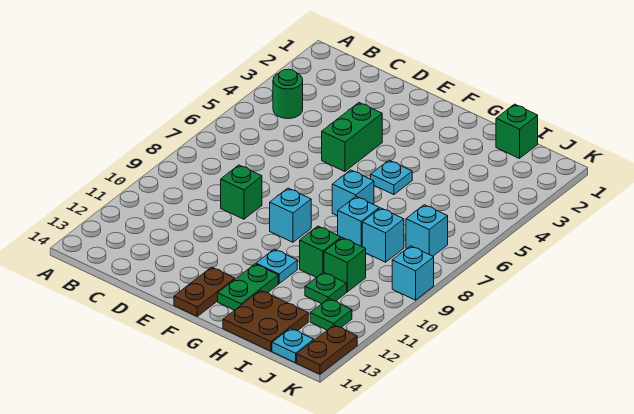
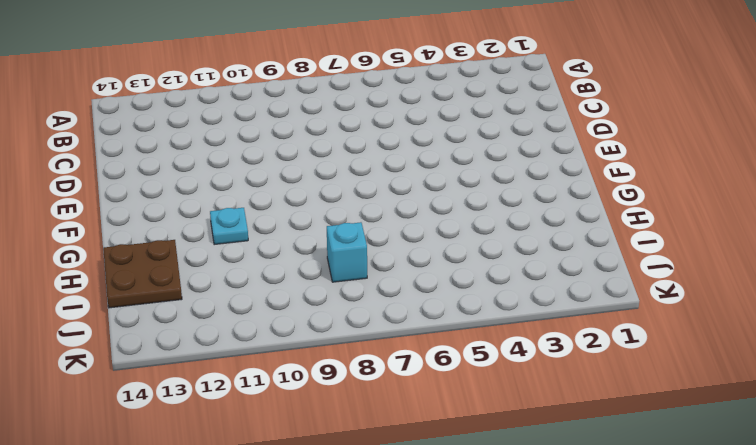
none -> green round brick B4 level 1
none -> green brick D9 level 1
none -> green brick E4:E5 level 1

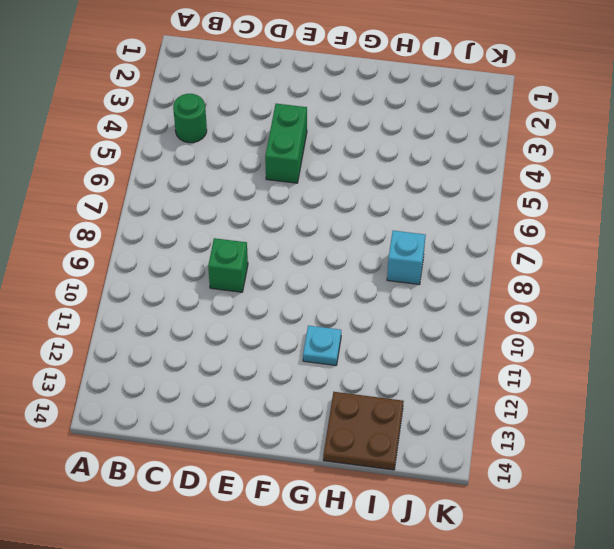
none -> cyan brick F9 level 1
none -> brown plate F13:F14 level 1
none -> cyan plate G5 level 1

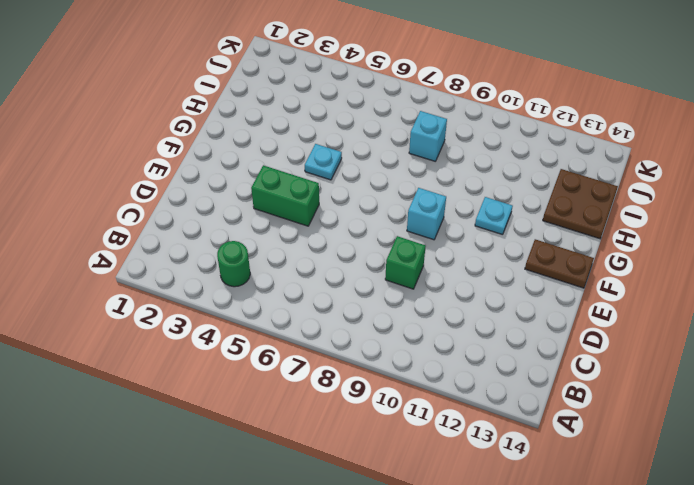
none -> cyan brick G7 level 1
none -> green plate G12:G13 level 1
none -> cyan brick H8 level 1

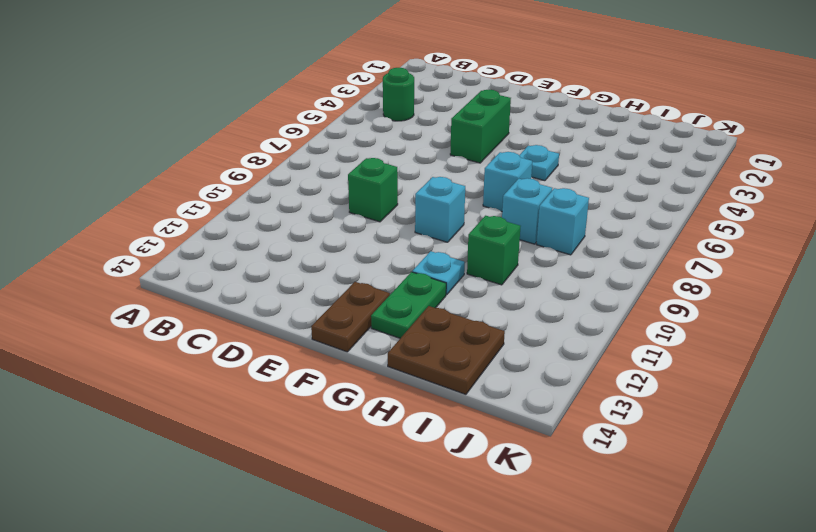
none -> green brick I1 level 1
none -> green brick I10 level 1
none -> green plate I11 level 1

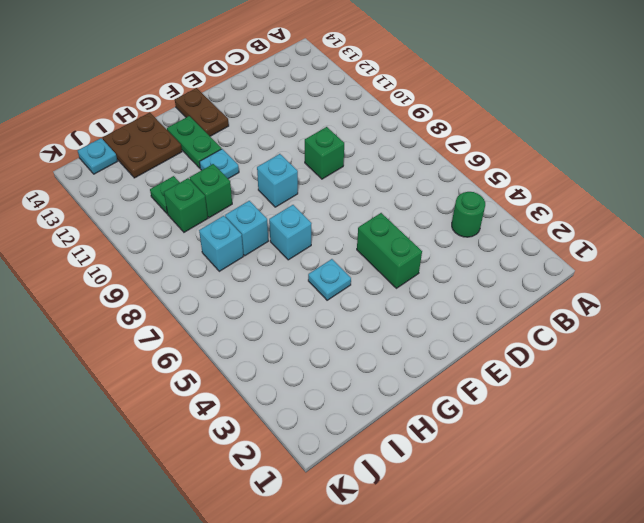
none -> green brick I1 level 1
none -> cyan brick J7 level 1
none -> green plate J12 level 1

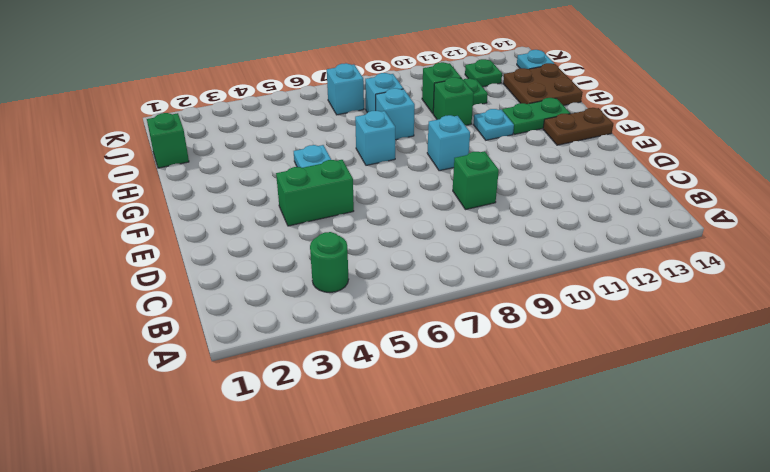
none -> cyan brick K9 level 1
none -> brown plate K13:K14 level 1

